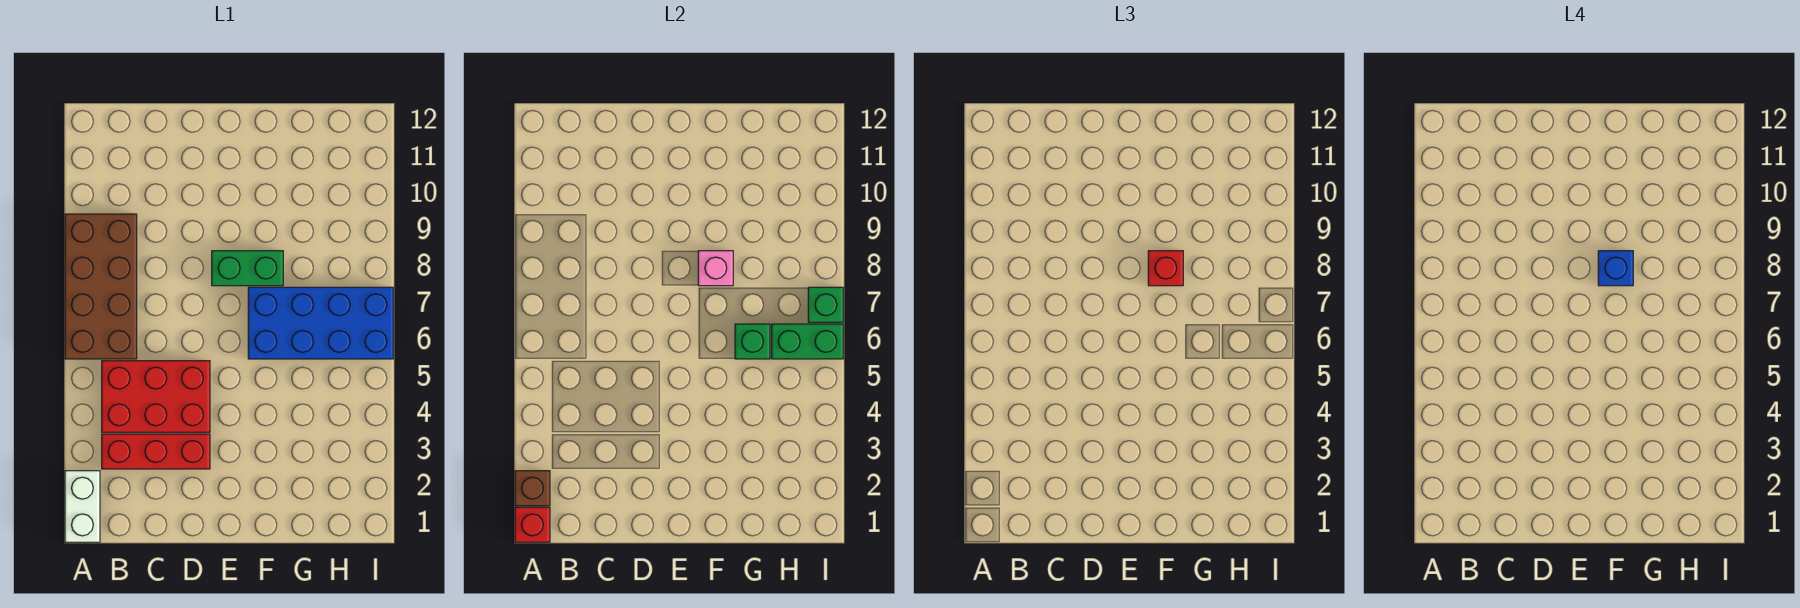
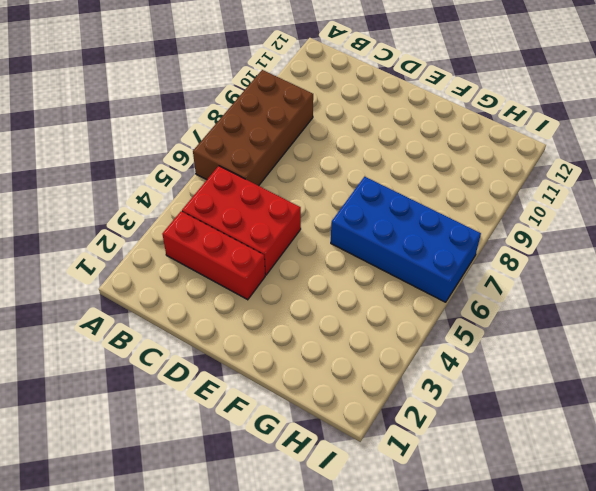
none -> white brick A1:A2 level 1
none -> green brick E8:F8 level 1
none -> red brick A1 level 2

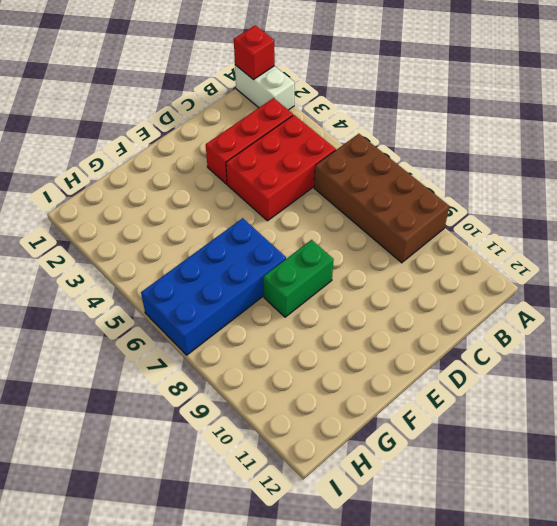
none -> brown brick A2 level 2
none -> pink brick F8 level 2
none -> green brick G6 level 2

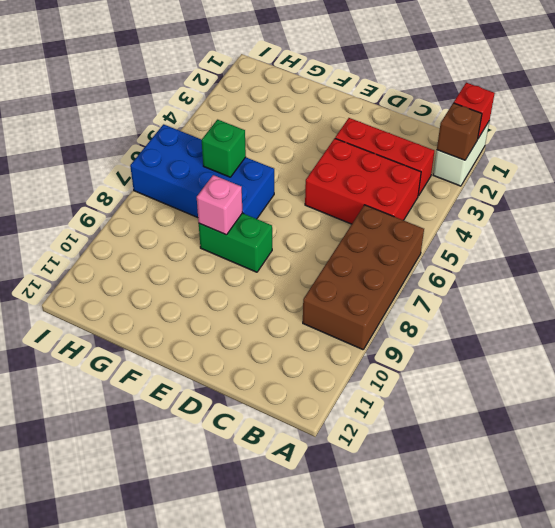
none -> green brick H6:I6 level 2
none -> green brick I7 level 2
none -> red brick F8 level 3

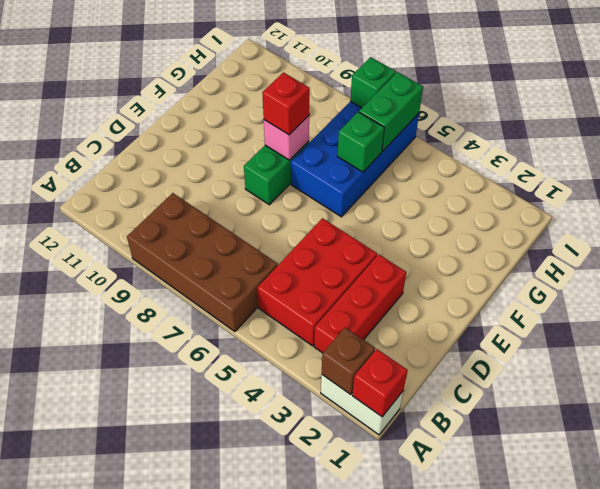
none -> blue brick F8 level 4

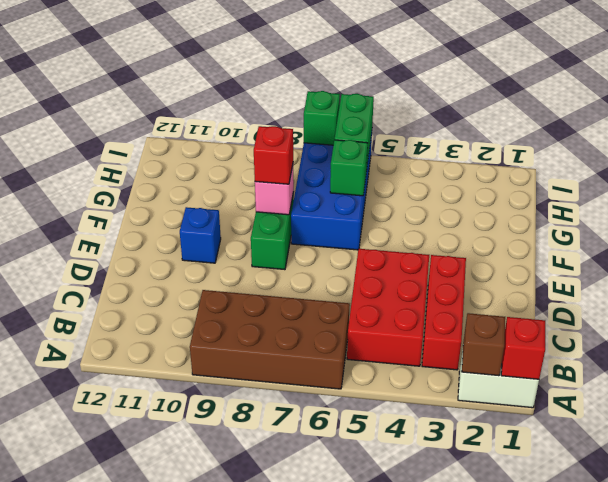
blue brick E10 level 1 -> blue brick F8 level 4

